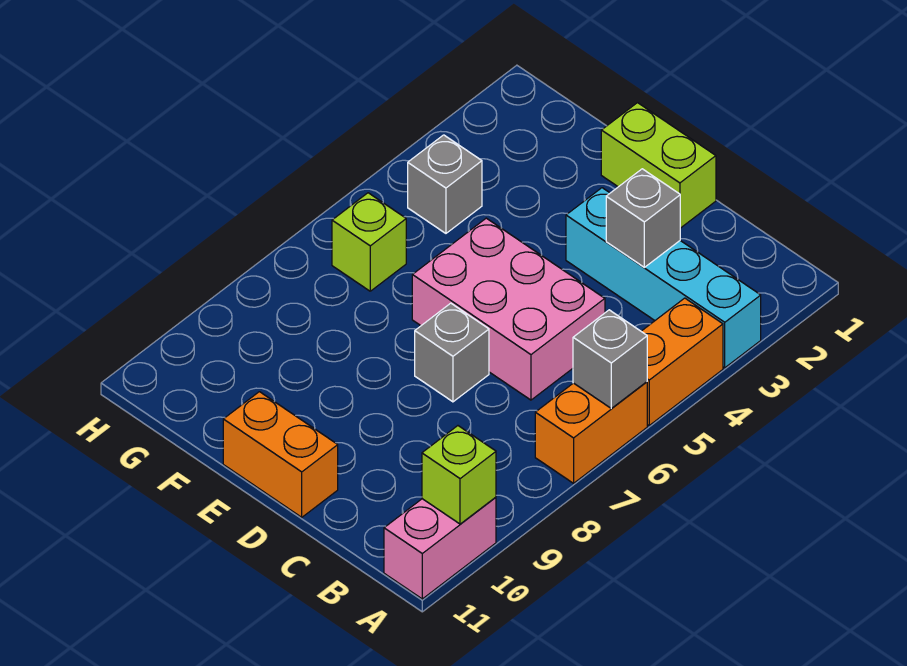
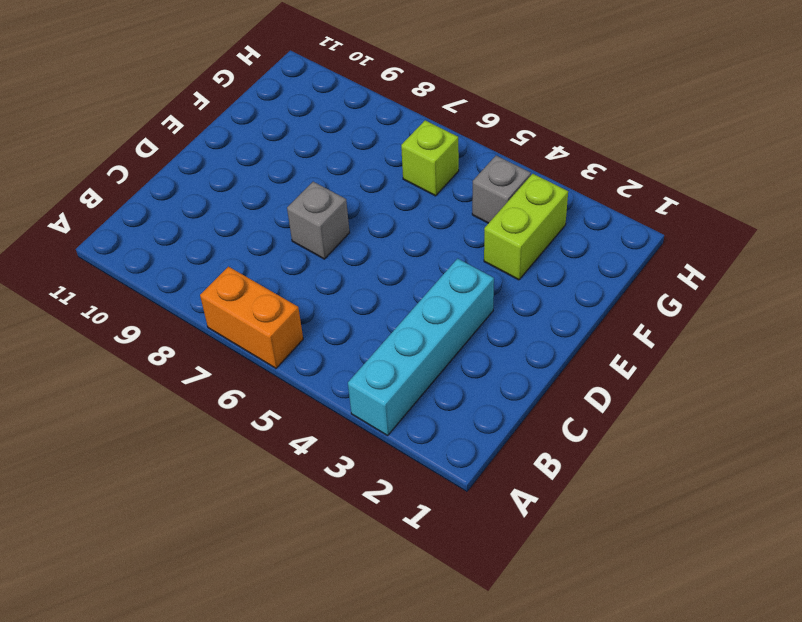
lime brick F3:G3 level 1 -> lime brick D1:E1 level 1
none -> orange brick A4:A5 level 1
none -> pink brick A10:A11 level 1
none -> pink brick C5:E6 level 1

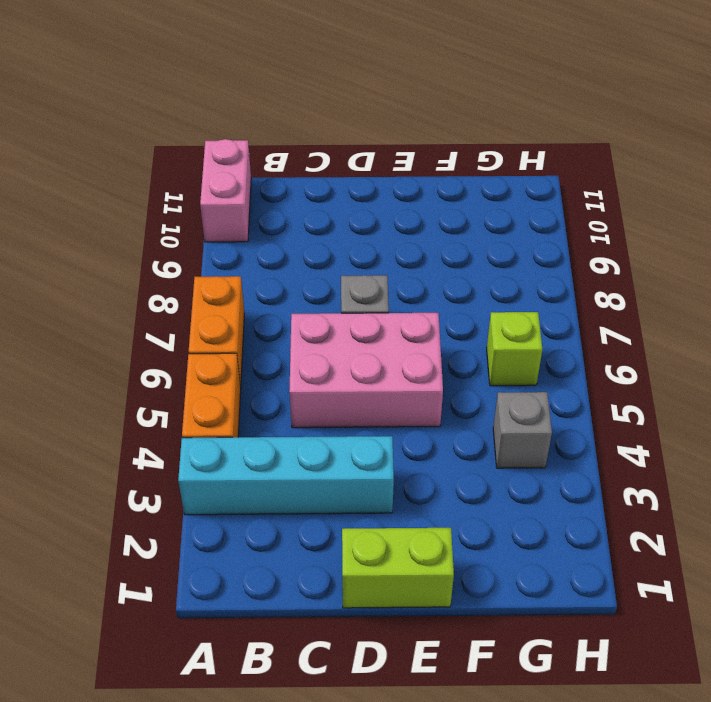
none -> orange brick D11:E11 level 1
none -> grey brick A6 level 2
none -> lime brick A10 level 2

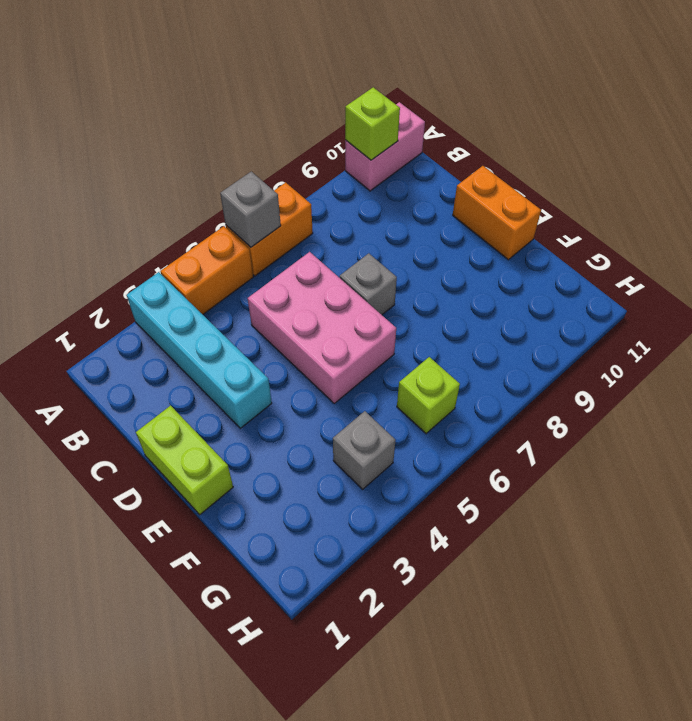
none -> grey brick C3 level 2

